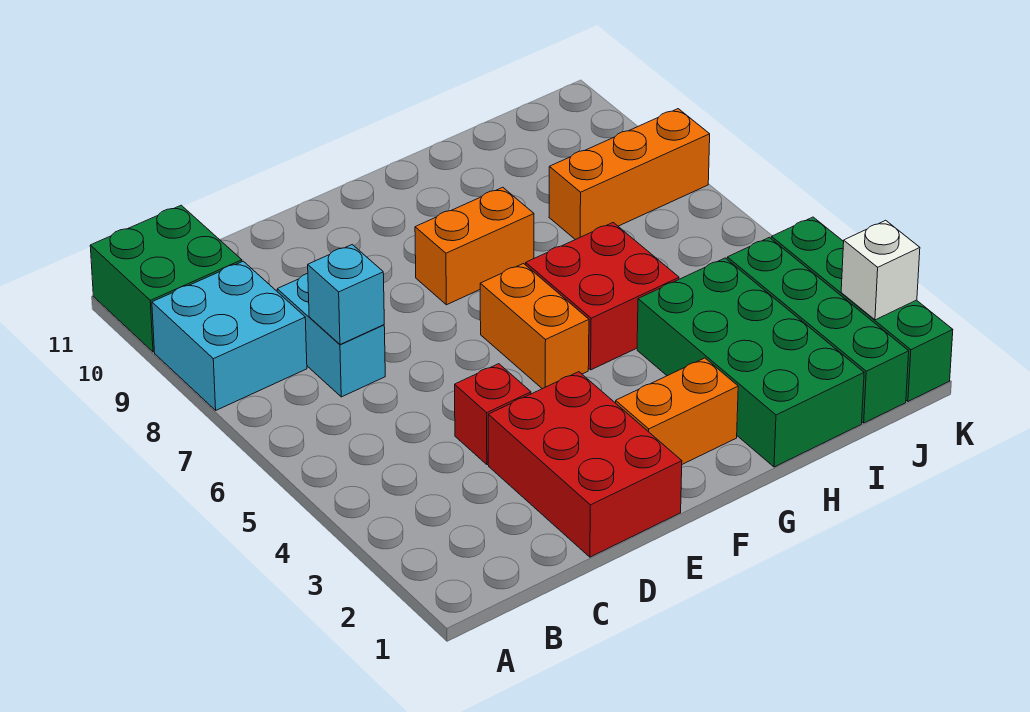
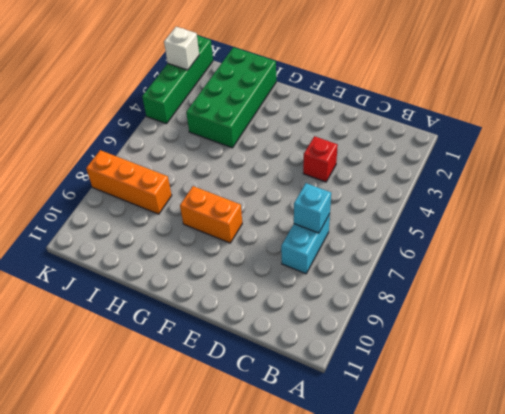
none -> cyan brick A8:B9 level 1
none -> green brick A10:B11 level 1
none -> red brick D1:E3 level 1

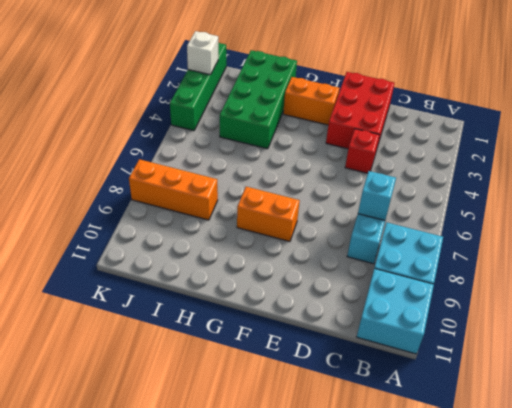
cyan brick A10:B11 level 1 -> green brick A10:B11 level 1
none -> orange brick F5:F6 level 1
none -> red brick G5:H6 level 1
none -> green brick J1:J4 level 1

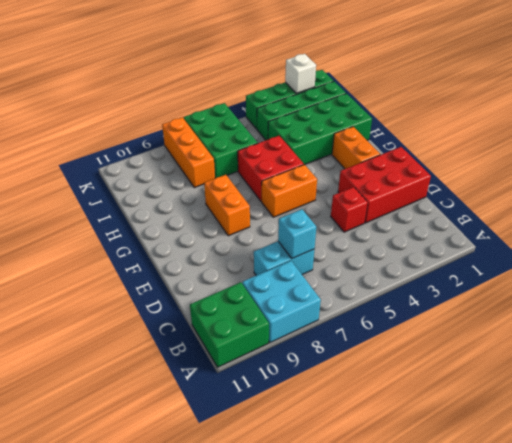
green brick I6:K7 level 1 -> none

